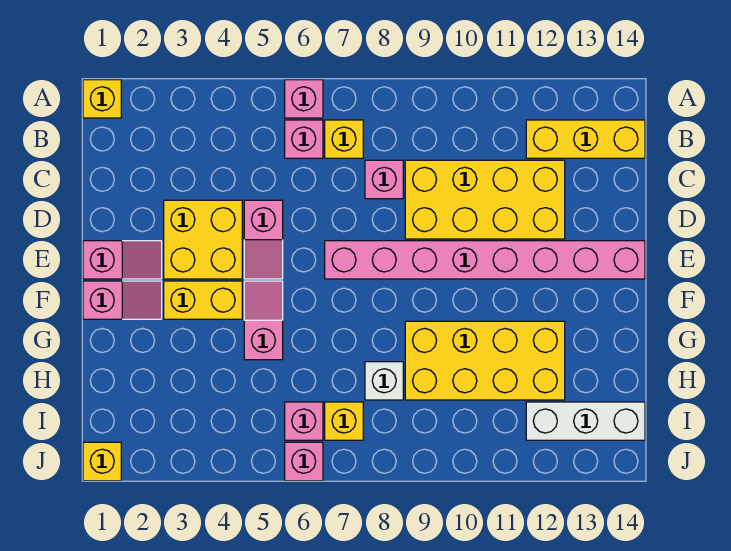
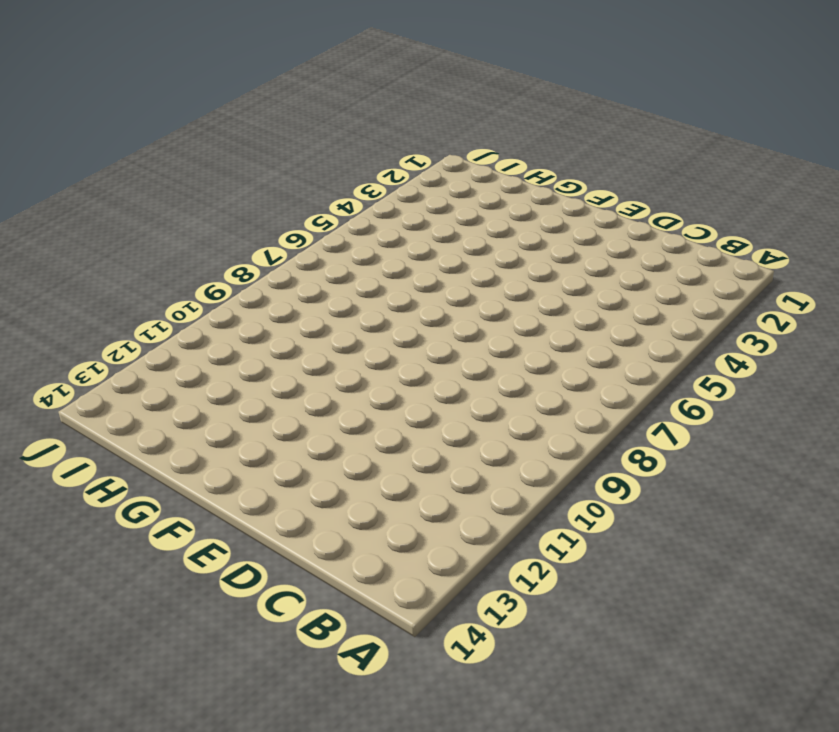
none -> yellow brick A1 level 1
none -> pink brick A6 level 1
none -> pink brick B6 level 1

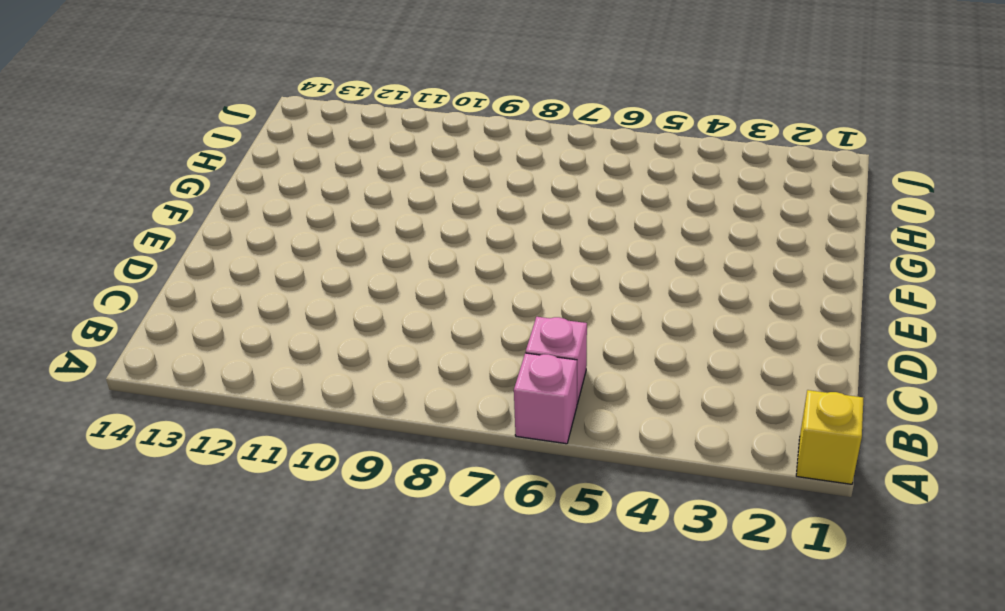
none -> yellow brick B7 level 1
none -> yellow brick B12:B14 level 1
none -> pink brick C8 level 1

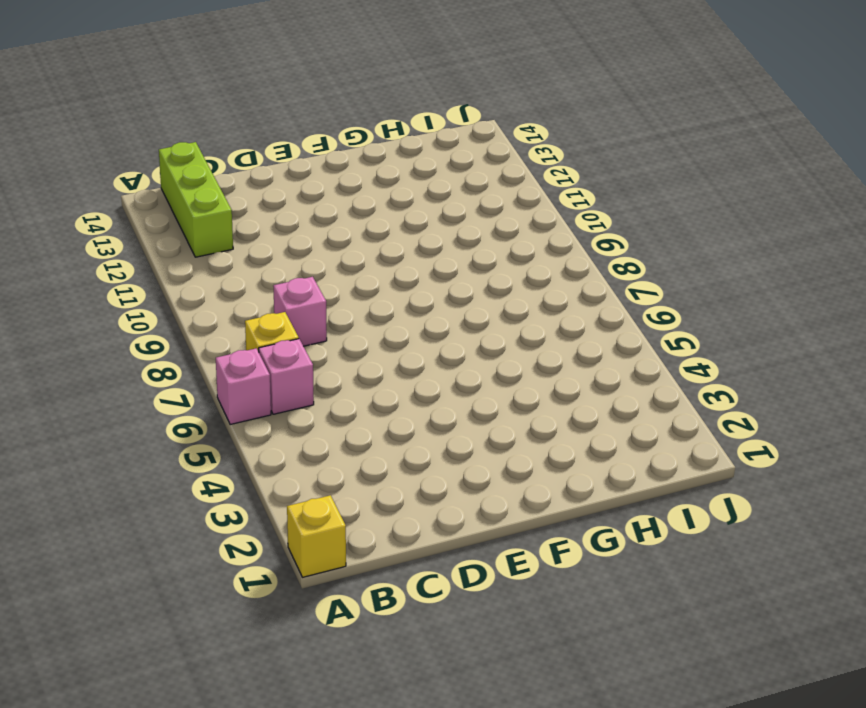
lime brick B12:B14 level 1 -> yellow brick B12:B14 level 1
none -> yellow brick C9:D12 level 1
none -> yellow brick D3:E4 level 1
none -> pink slope D5:E5 level 1 top D

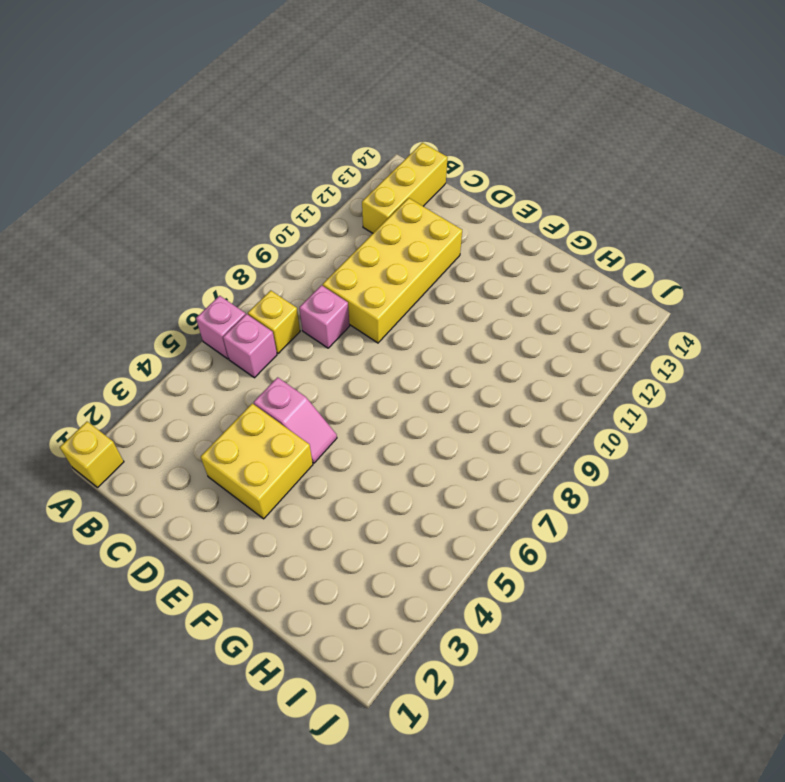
none -> pink slope E1:E2 level 1 top 1
none -> pink brick E7:E14 level 1
none -> pink slope F1:F2 level 1 top 1

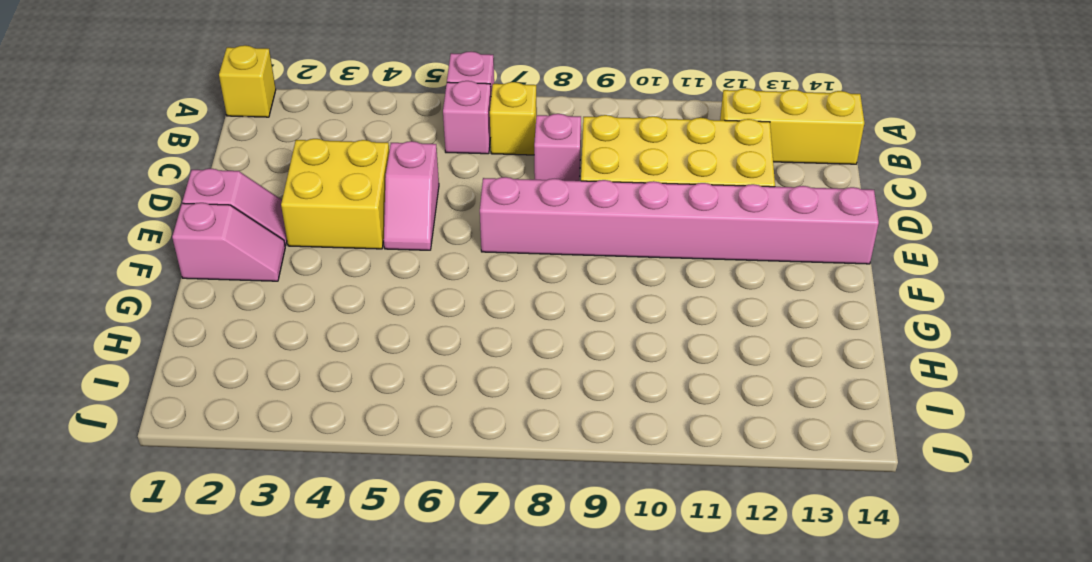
none -> yellow brick F3:F4 level 1
none -> pink slope F5:G5 level 1 top G
none -> yellow brick G9:H12 level 1

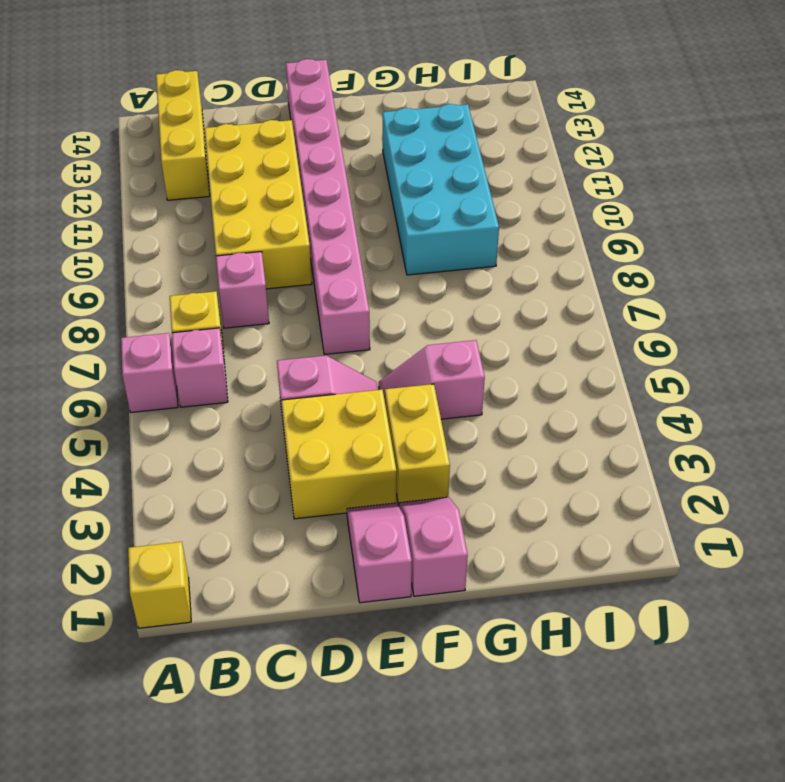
cyan brick G9:H12 level 1 -> yellow brick G9:H12 level 1
none -> white brick H8 level 1
none -> pink brick I6 level 1
none -> yellow brick I7 level 1

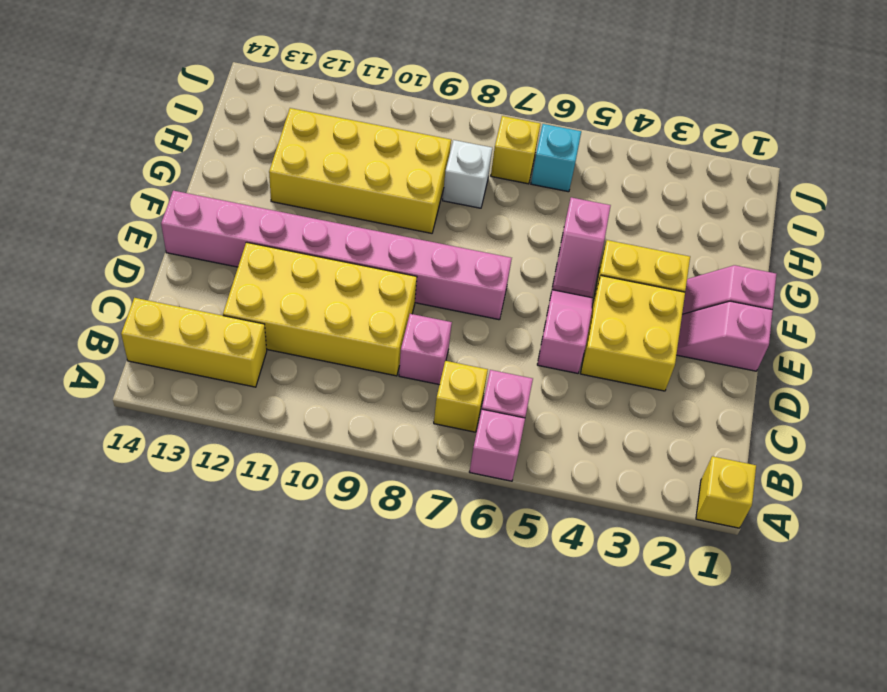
cyan brick I6 level 1 -> pink brick I6 level 1
none -> white brick I12:I14 level 1
none -> yellow brick J1 level 1
none -> pink brick J6 level 1

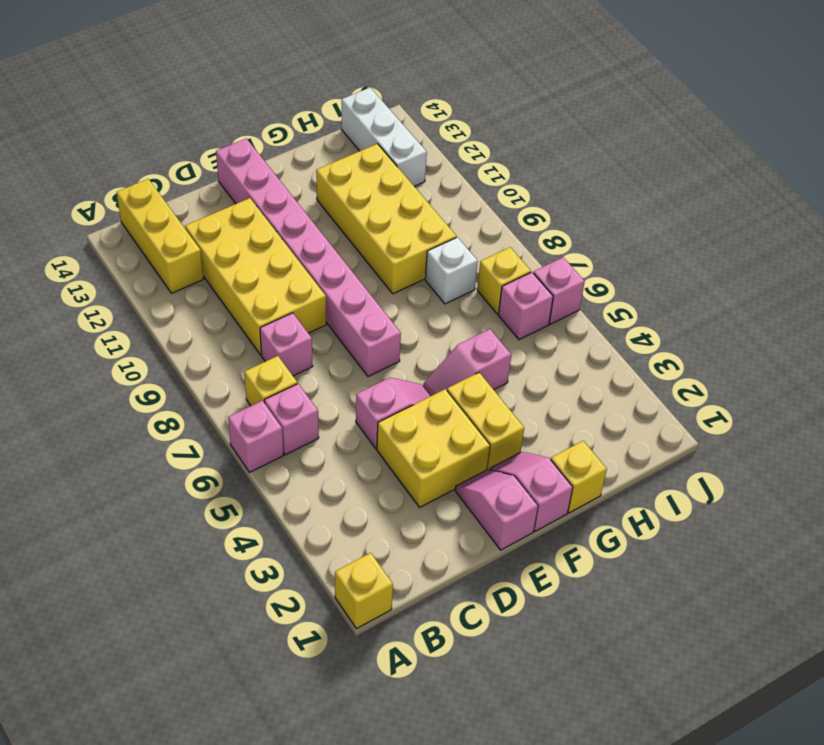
yellow brick G1 level 1 -> yellow brick J1 level 1

